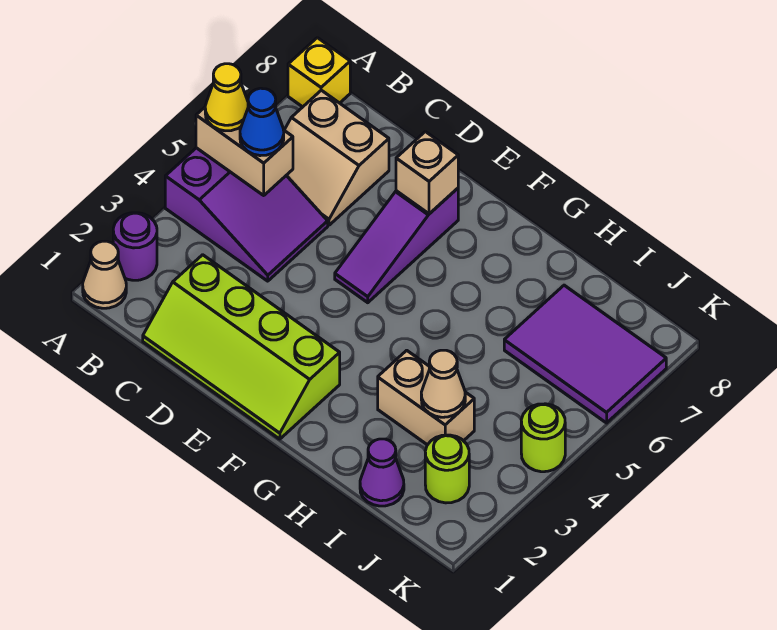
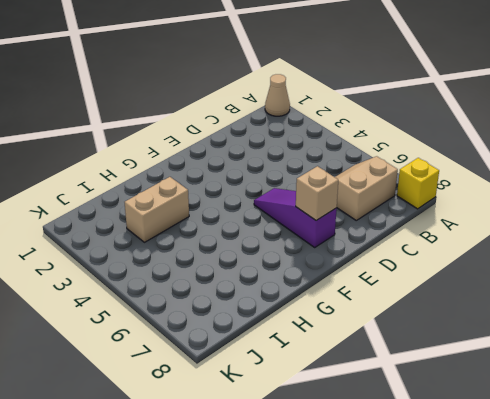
none -> purple round brick A2 level 1
none -> purple slope A4:C5 level 1 top A
none -> lime slope C1:F2 level 1 top 2

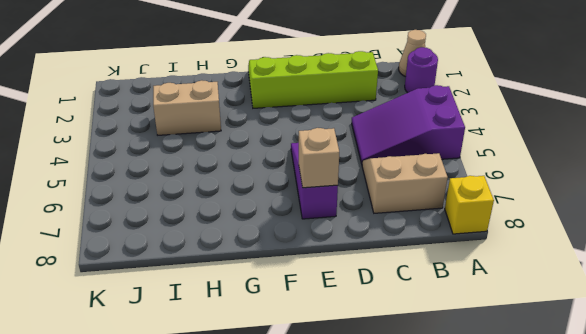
none -> purple cone I1 level 1
none -> purple tile I6:K7 level 1
none -> lime round brick J2 level 1

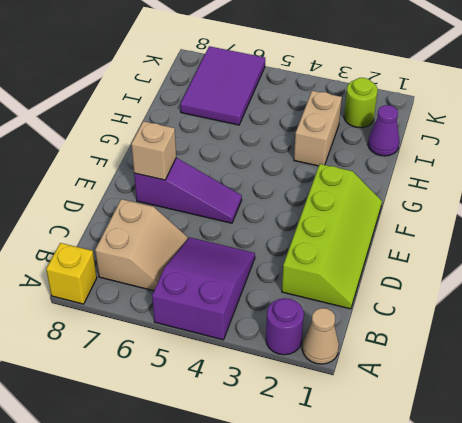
none -> lime round brick K4 level 1
none -> tan brick A5:B5 level 2
none -> tan cone I3 level 2

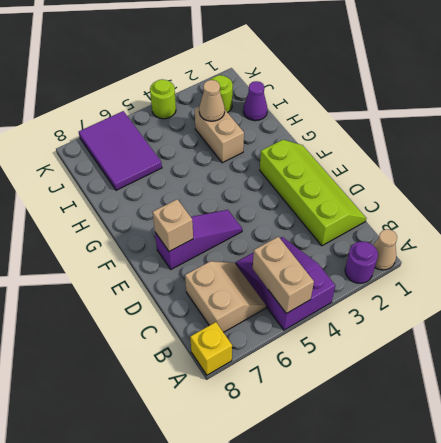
none -> yellow cone A5 level 3
none -> blue cone B5 level 3

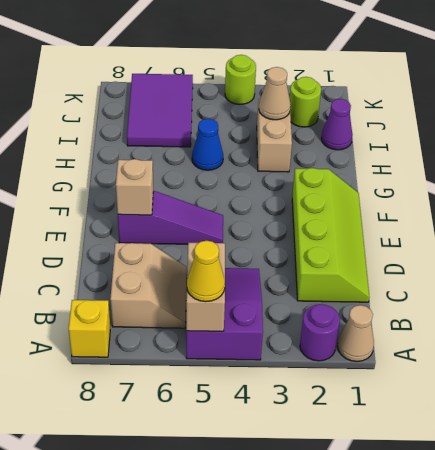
blue cone H5 level 1 -> blue cone B5 level 3

